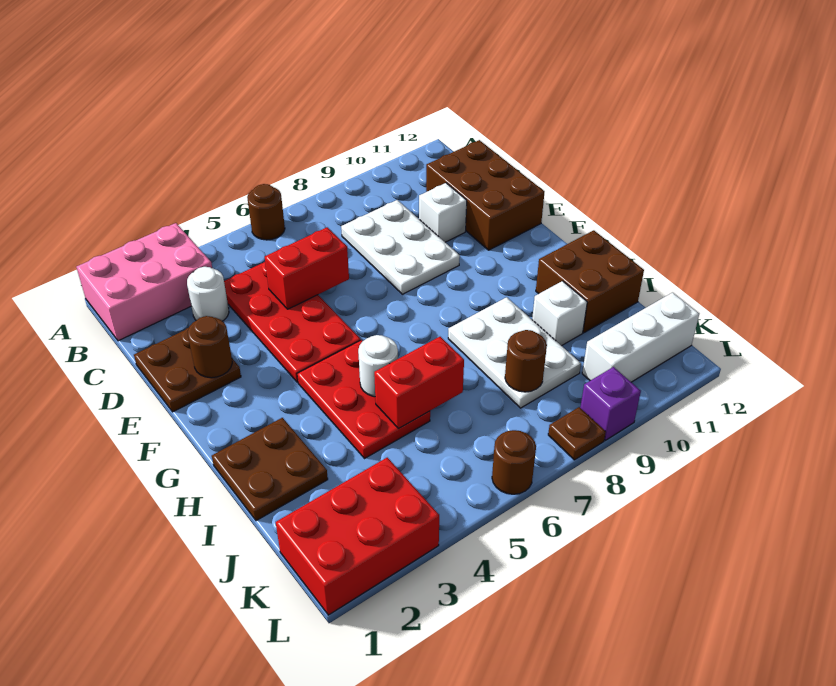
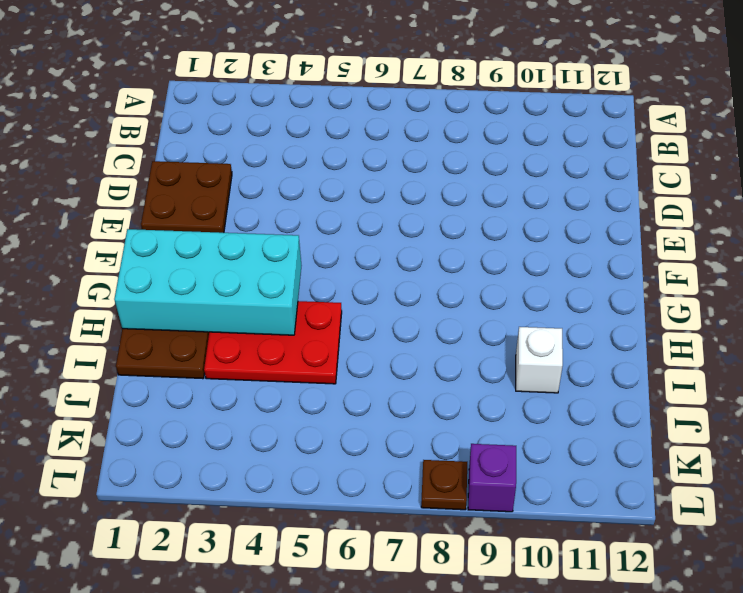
cyan brick G1:H4 level 2 -> none
red plate H3:I5 level 1 -> red plate G4:I5 level 1
none -> pink brick A1:B3 level 1
none -> brown round brick A6 level 1
none -> white round brick C3 level 1

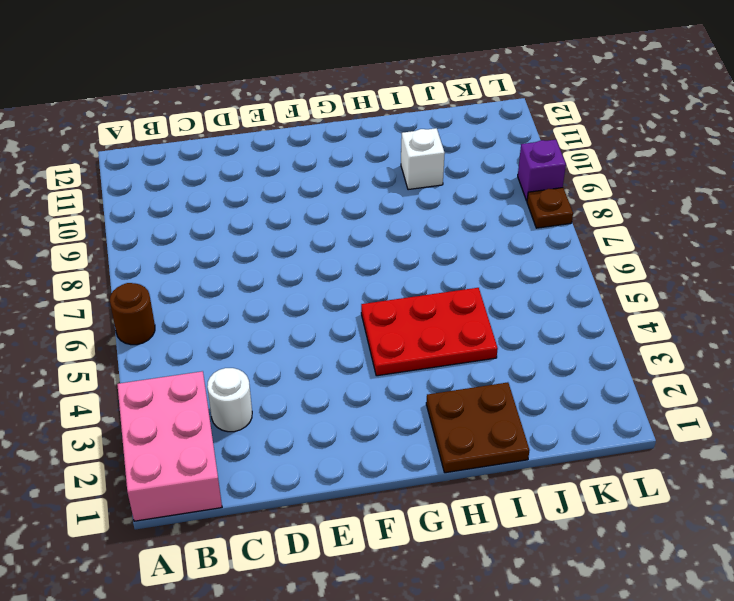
none -> red plate C4:F5 level 1
none -> white plate C8:E9 level 1
none -> brown brick C11:E12 level 1

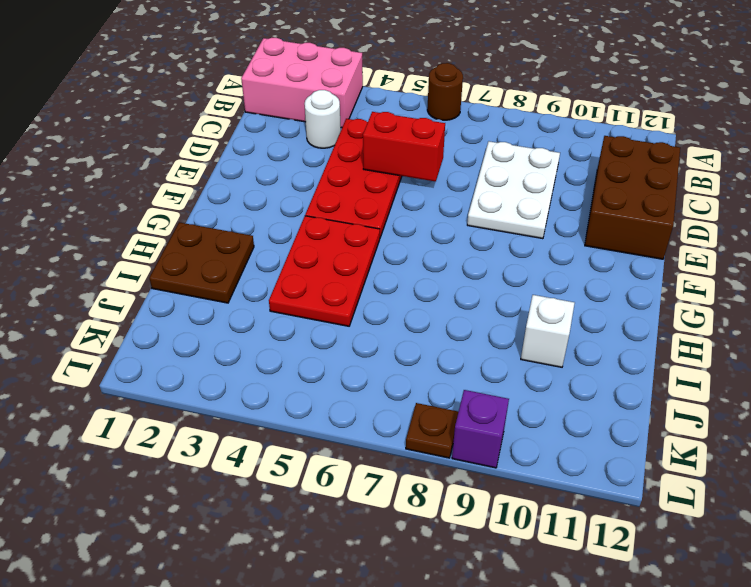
none -> brown plate D1:E2 level 1
none -> white brick D10 level 1
none -> white plate H8:J9 level 1

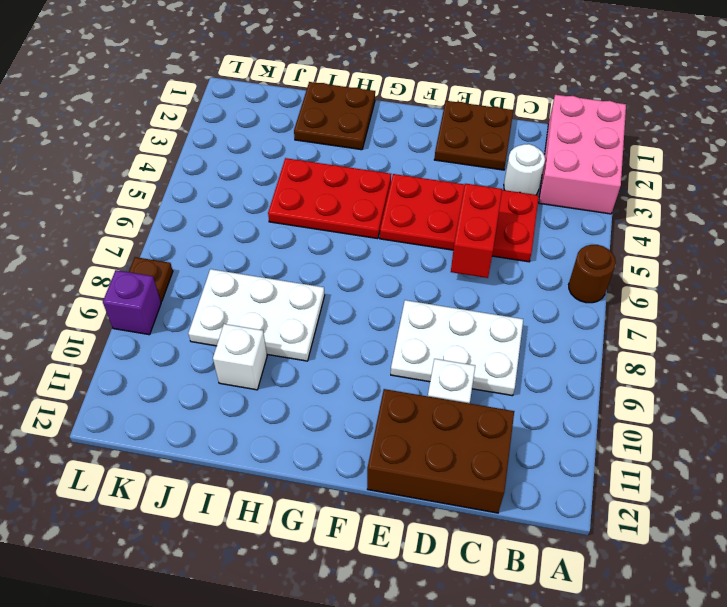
none -> brown brick H11:I12 level 1
none -> red brick K1:L3 level 1
none -> white brick K10:K12 level 1

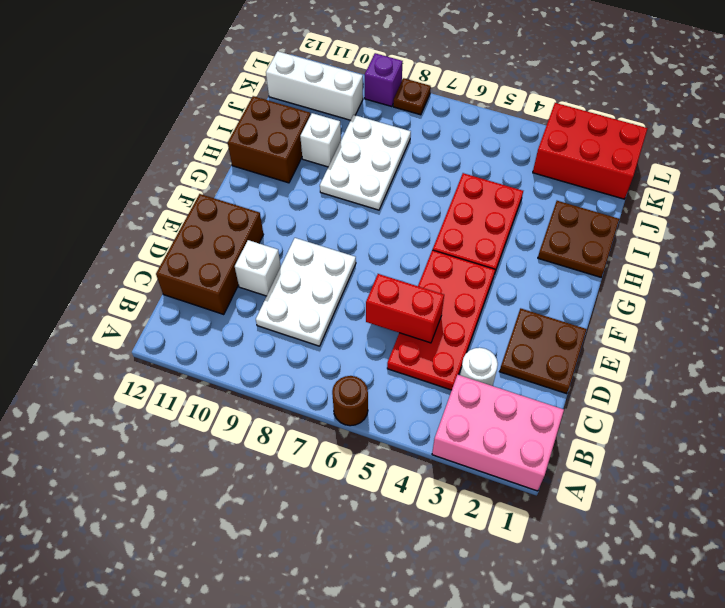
none -> brown round brick L6 level 1
none -> brown round brick E2 level 2
none -> white round brick H5 level 2

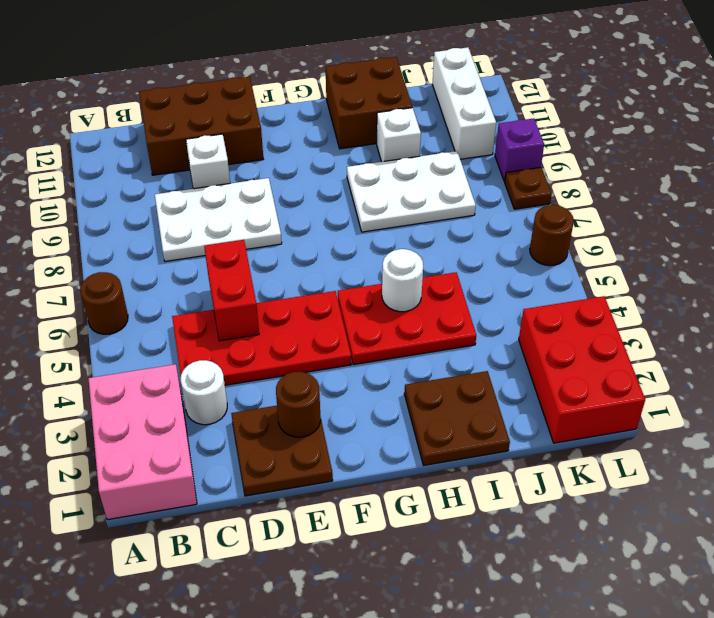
none -> red brick I5:I6 level 2
none -> brown round brick J8 level 2

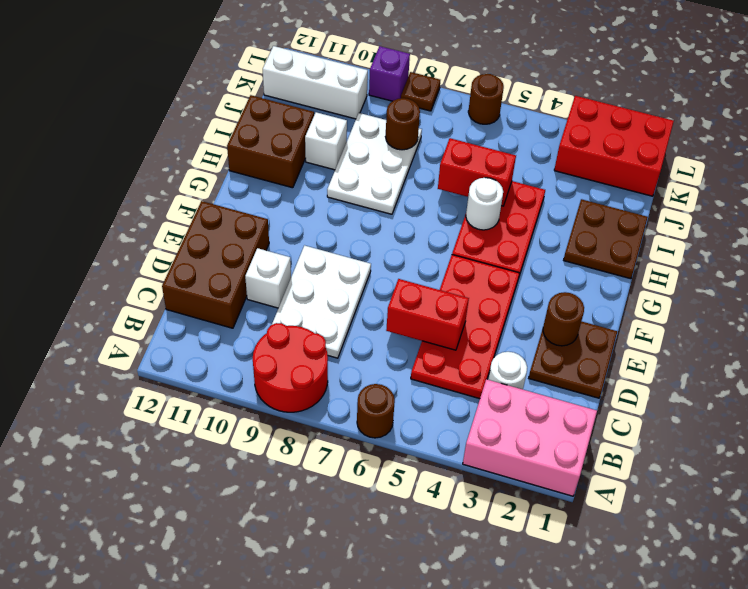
red round brick A8:B9 level 1 -> none

